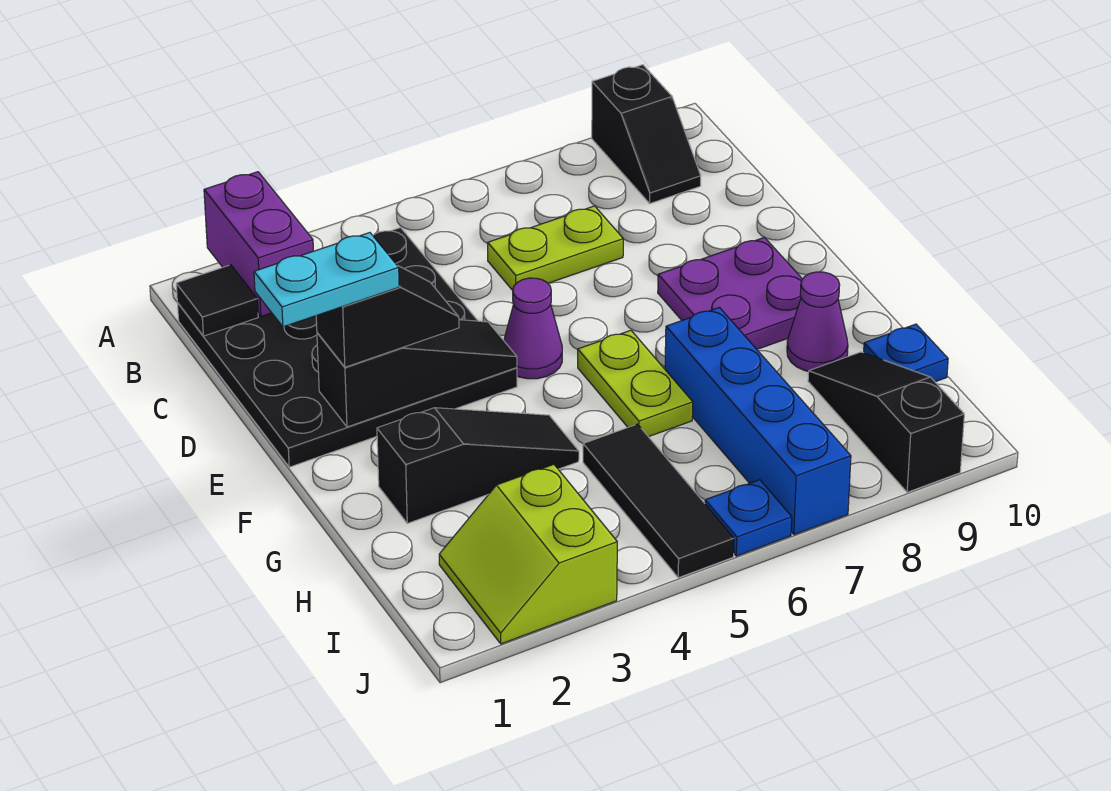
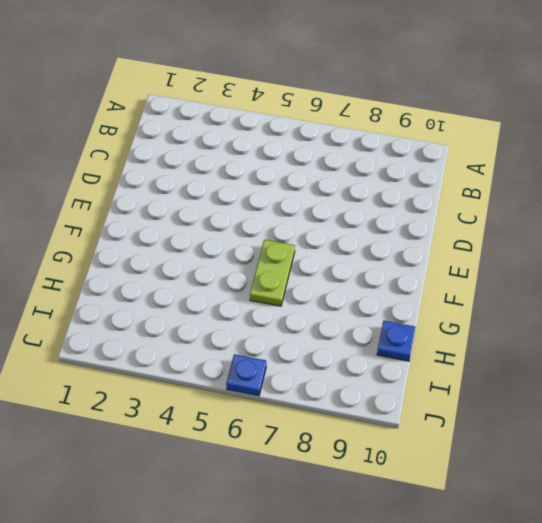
none -> black slope A9:B9 level 1 top A
none -> black plate B1:E4 level 1
none -> lime plate C6:C7 level 1

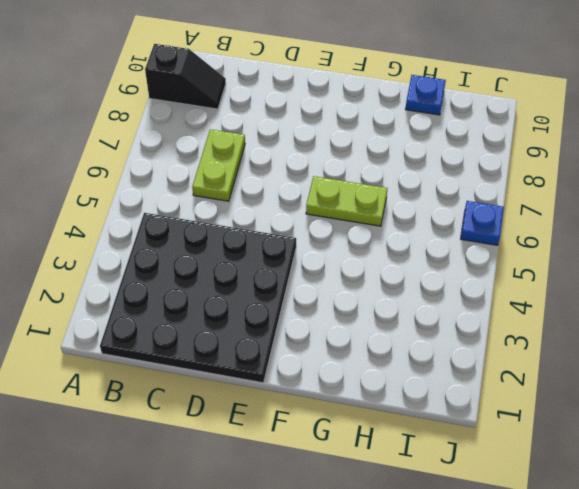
none -> purple cone E5 level 1
none -> purple plate E8:F9 level 1
none -> black slope G2:G4 level 1 top 2

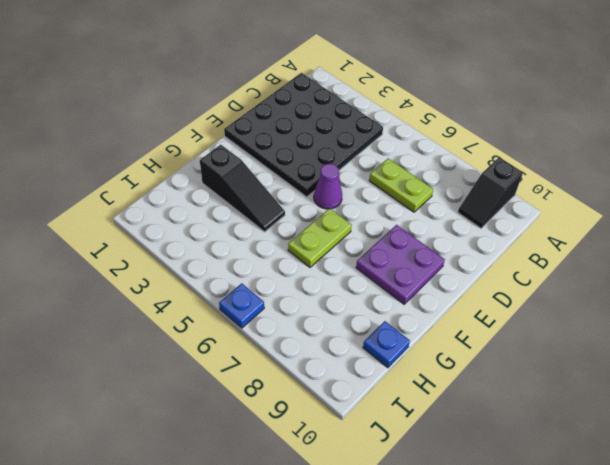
none -> blue brick G7:J7 level 1
none -> purple cone G9 level 1
none -> black tile H5:J5 level 1

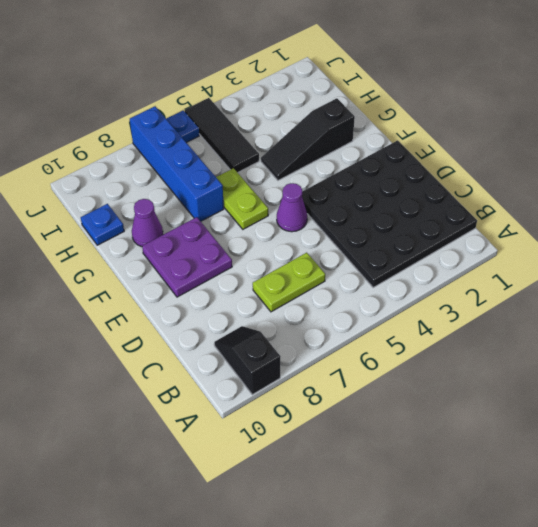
none -> black slope H9:J9 level 1 top J
none -> lime slope I2:J3 level 1 top 3
none -> purple brick A2:B2 level 2

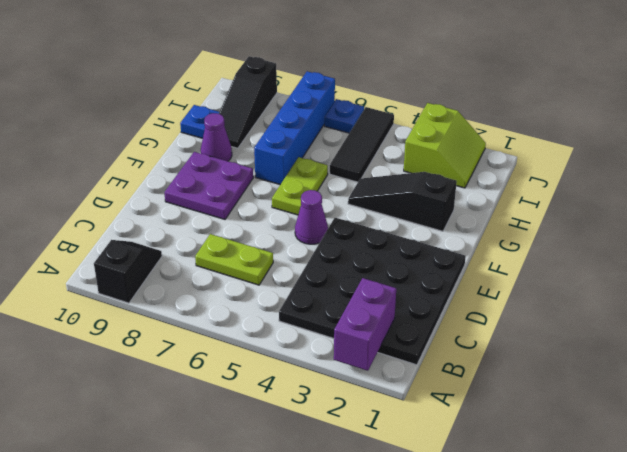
none -> black tile B1 level 2
none -> black slope E2:E4 level 2 top 2
none -> black slope E2:E3 level 3 top 2

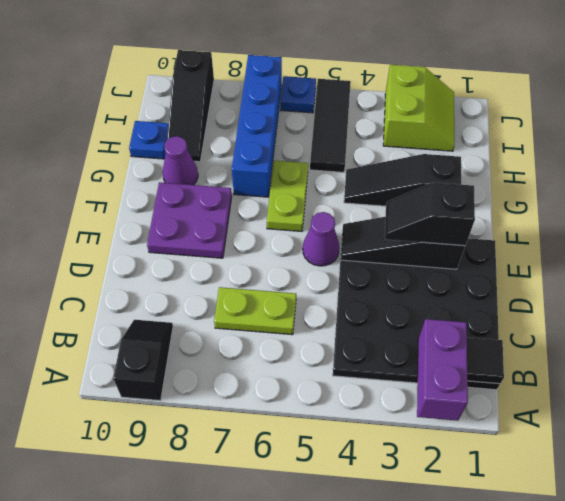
none -> cyan plate E1:E2 level 4

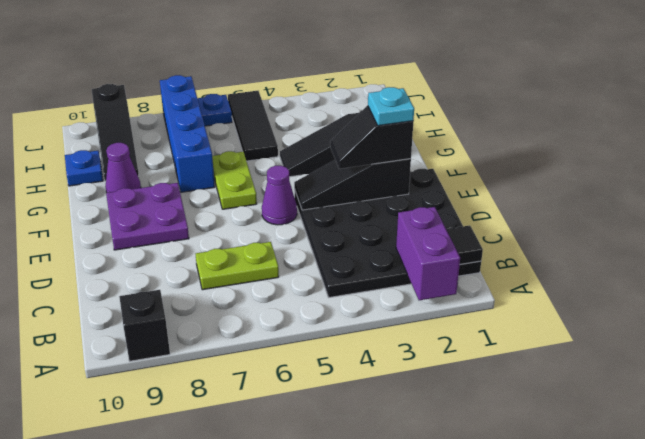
cyan plate E2 level 4 -> cyan plate E1:E2 level 4
none -> lime slope I2:J3 level 1 top 3

